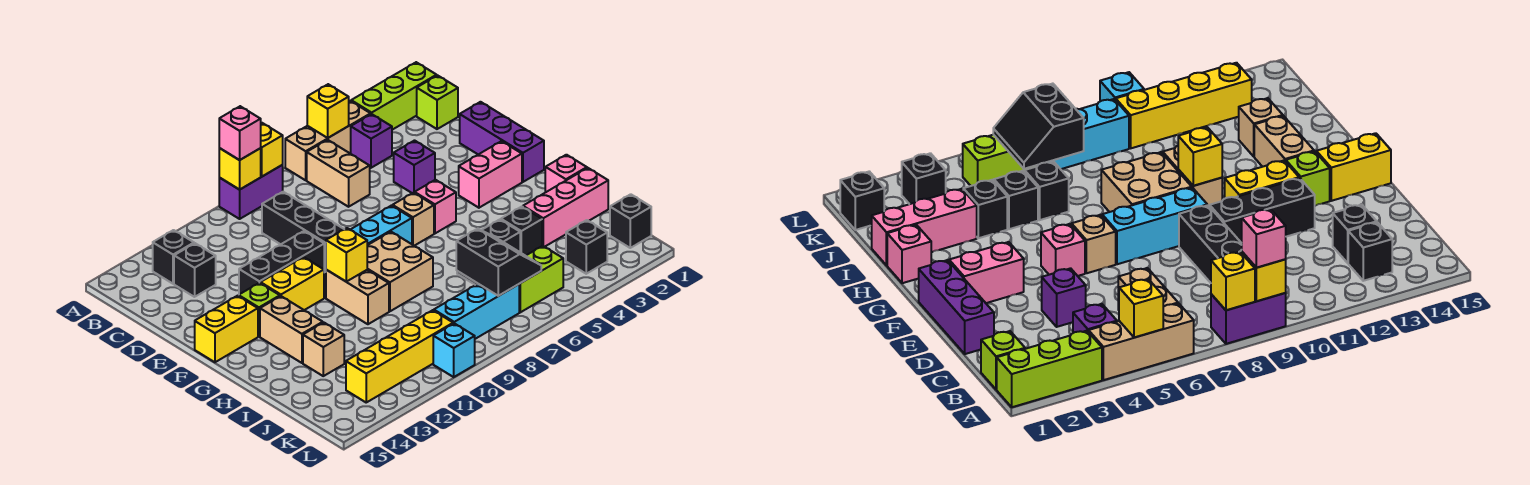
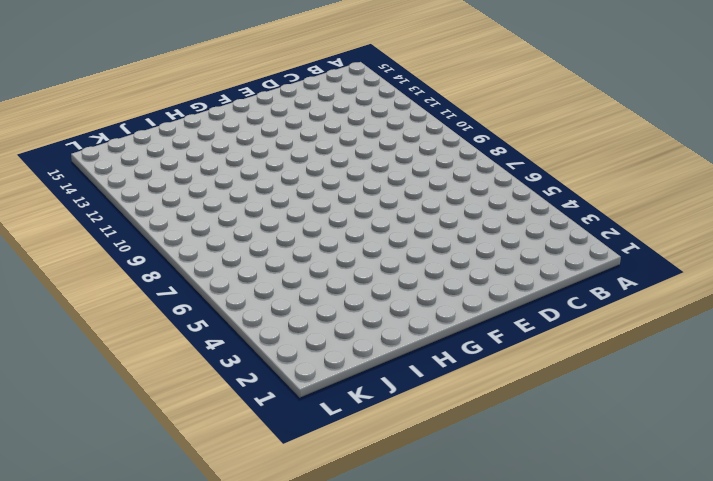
none -> lime brick A1:A3 level 1
none -> tan brick A4:A6 level 1
none -> purple brick A8:A9 level 1
none -> lime brick B1 level 1

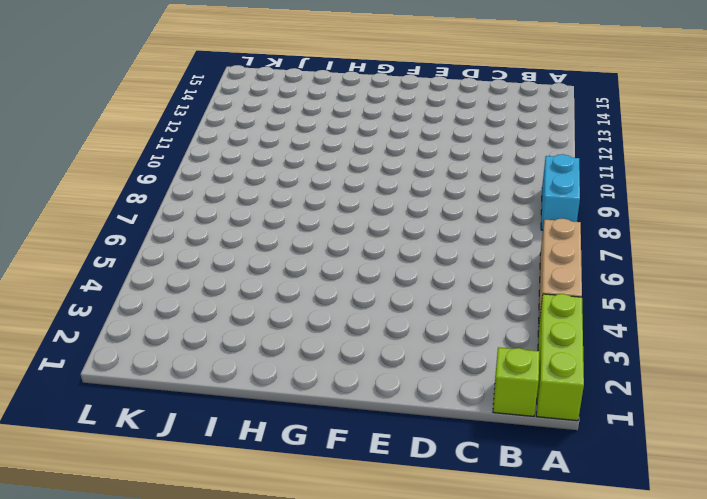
cyan brick A8:A9 level 1 -> purple brick A8:A9 level 1
none -> purple brick B4 level 1
none -> tan brick B6:C6 level 1
none -> black brick B13 level 1
none -> black brick C9:E9 level 1

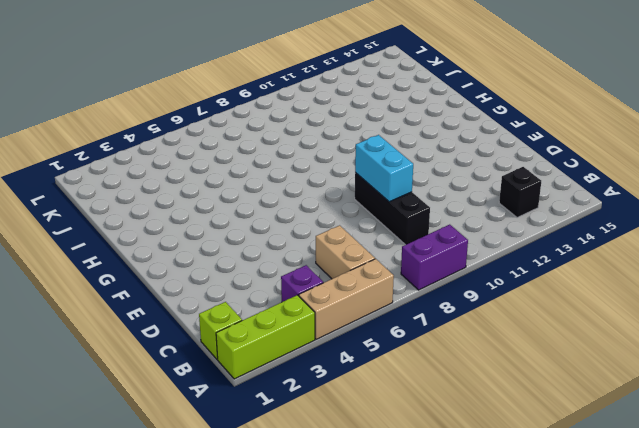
cyan brick D9:E9 level 2 -> none
none -> black brick C13 level 1
none -> purple brick D1:F1 level 1
none -> purple brick D4 level 1
none -> black brick E10:E12 level 1

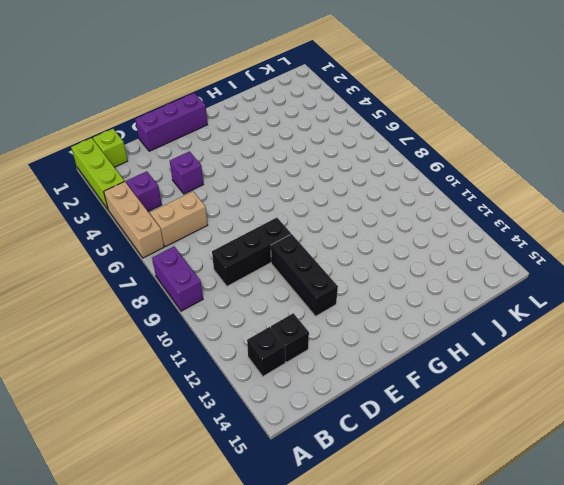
none -> pink brick F2:F3 level 1
none -> pink brick F5 level 1
none -> tan brick F6 level 1
none -> cyan brick F7:F9 level 1

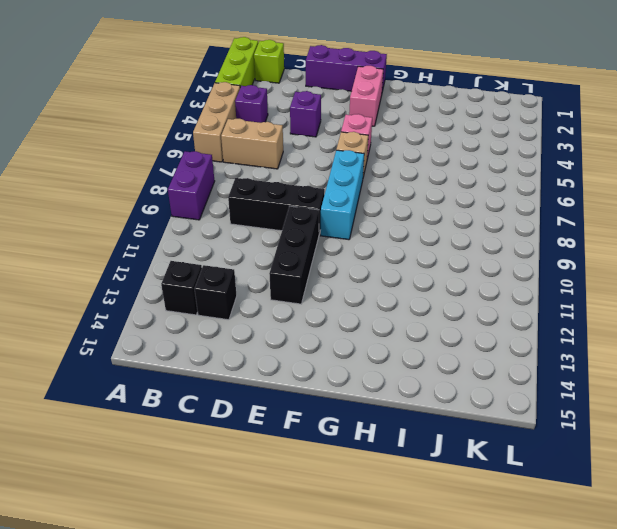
none -> yellow brick F11:F12 level 1
none -> lime brick F13 level 1
none -> yellow brick F14:F15 level 1
none -> tan brick G8:H9 level 1

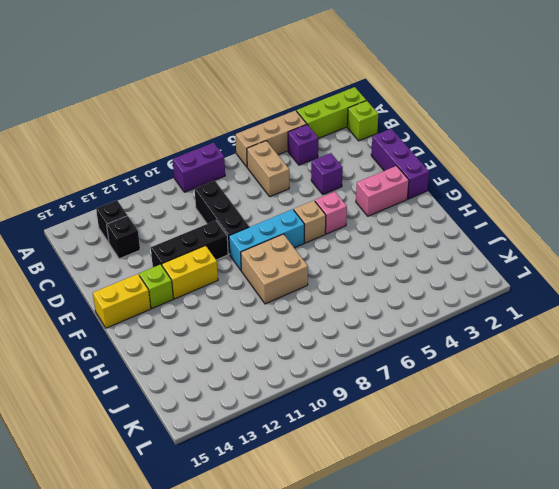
none -> tan brick G10:H10 level 1
none -> tan brick G13:H13 level 1
none -> pink brick H1 level 1
none -> pink brick I1:I3 level 1

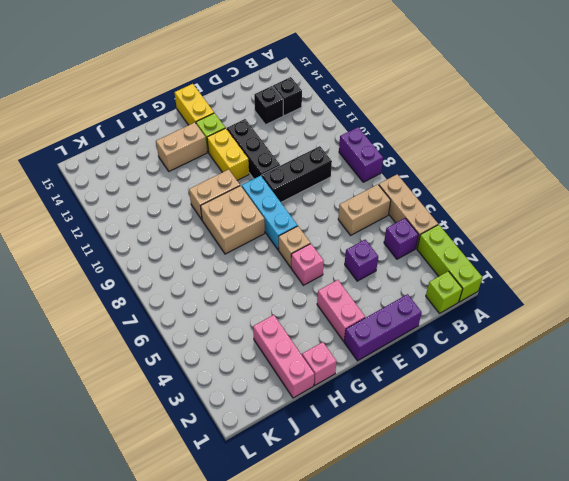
none -> black brick I4 level 1
none -> black brick I5 level 1
none -> black brick I6 level 1
none -> tan brick I13 level 1

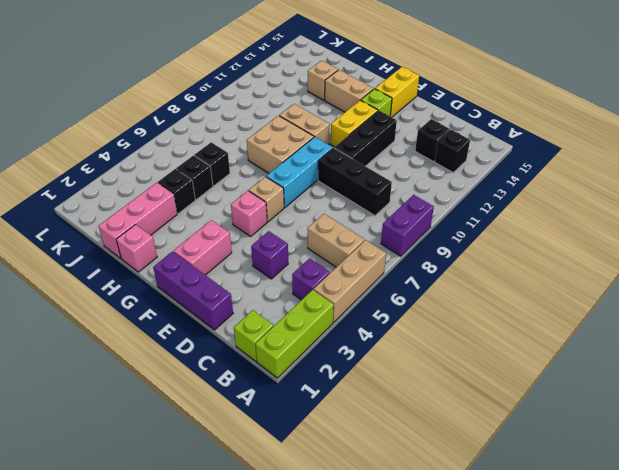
none -> black brick K1 level 1
none -> black brick K3 level 1
none -> lime brick K5:K6 level 1
none -> cyan brick K7:K9 level 1

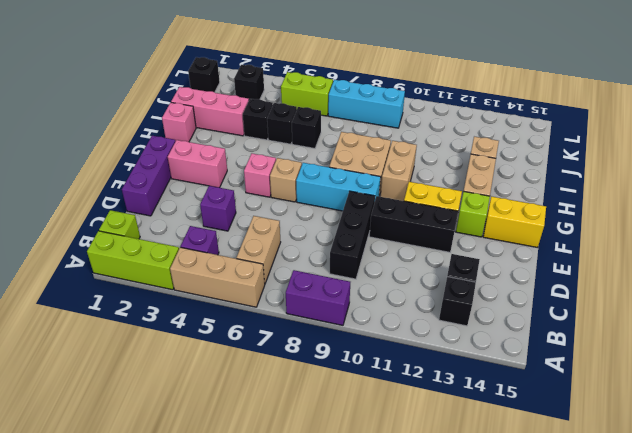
none -> yellow brick K10:K13 level 1
none -> cyan brick L10 level 1
none -> yellow brick A5 level 2
none -> yellow brick A8 level 2

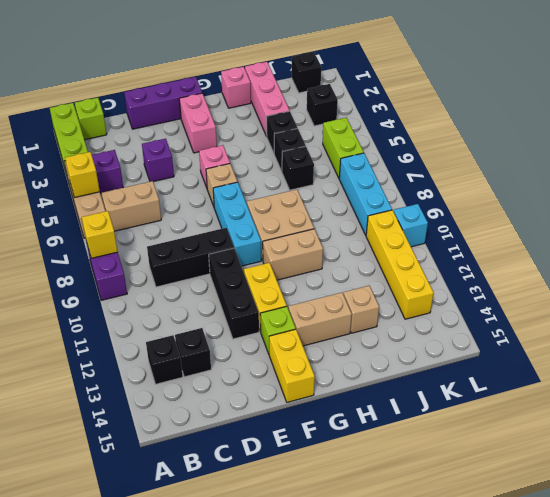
none -> yellow brick A9 level 2
none -> yellow brick G10 level 2
none -> black slope J6:K7 level 2 top 7
none -> pink brick A9 level 3

